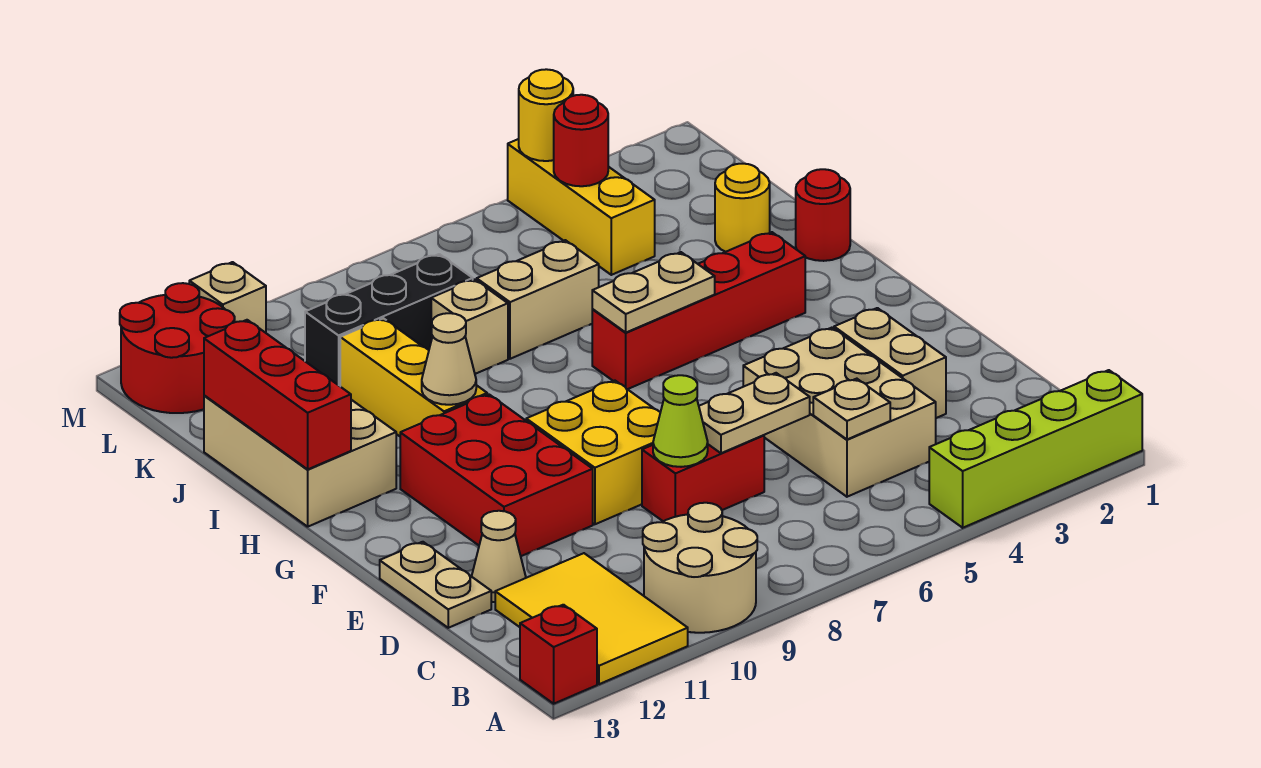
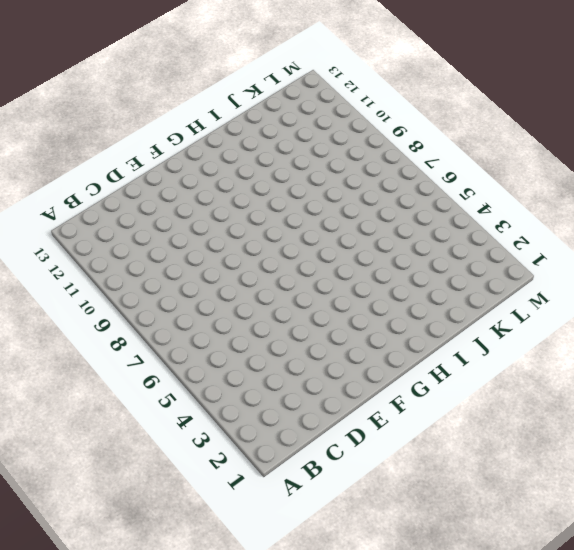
none -> lime brick A1:A4 level 1
none -> tan round brick A9:B10 level 1
none -> yellow tile A11:C12 level 1
none -> red brick A13 level 1

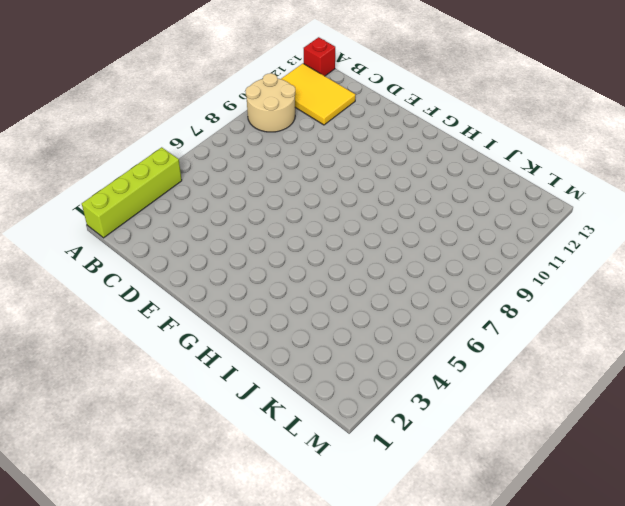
none -> tan brick C4:E5 level 1
none -> tan brick D3:E3 level 1
none -> red brick D7:D8 level 1
none -> tan cone D12 level 1

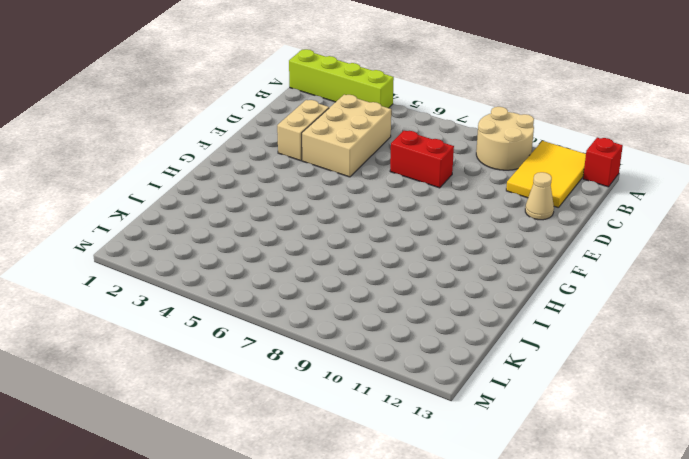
none -> tan plate D13:E13 level 1
none -> yellow brick E8:F9 level 1
none -> red brick E10:G11 level 1
none -> red brick H3:H6 level 1

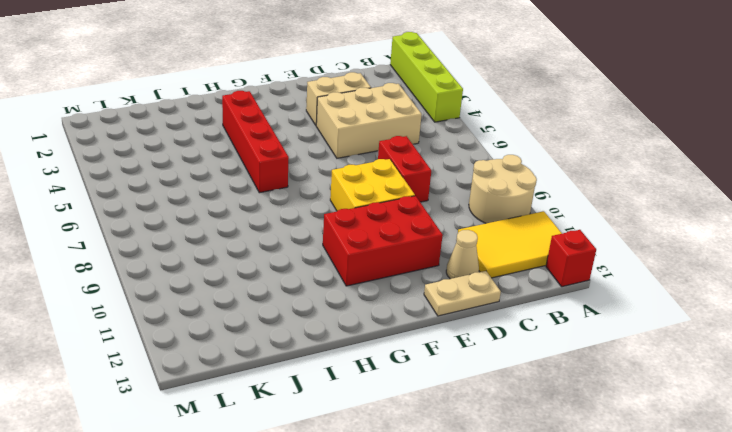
none -> yellow brick H10:J10 level 1
none -> tan brick H12:J13 level 1
none -> red round brick I1 level 1
none -> yellow round brick J2 level 1

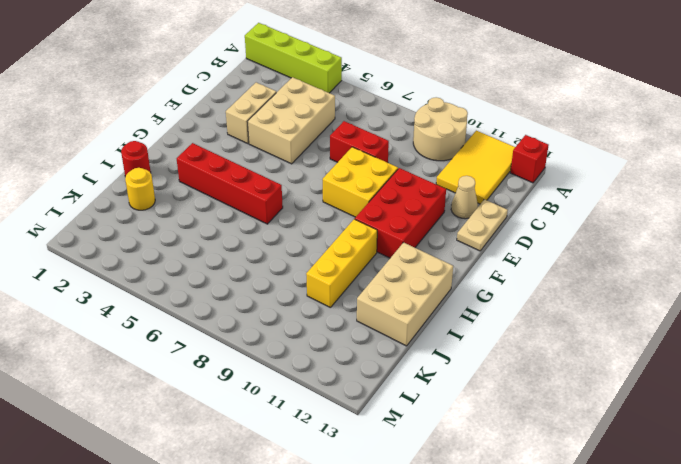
none -> tan brick J6:J7 level 1
none -> tan brick J8 level 1
none -> yellow brick K4:M4 level 1
none -> black brick K8:K10 level 1

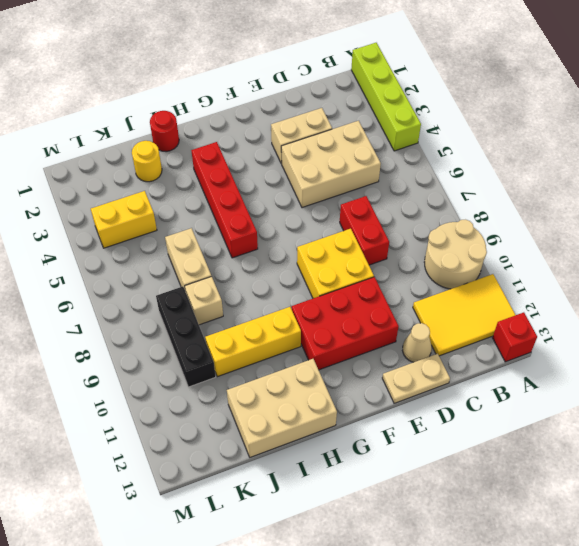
yellow brick K4:L4 level 1 -> yellow brick K4:M4 level 1
none -> red round brick L12:M13 level 1
none -> tan brick M11 level 1
none -> tan plate C5 level 2
none -> tan plate D6:D7 level 2

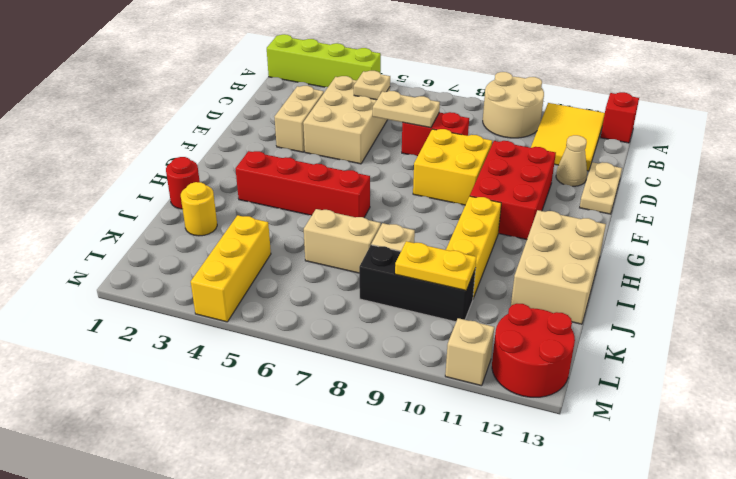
yellow plate K9:K10 level 2 -> none
none -> lime cone D8 level 2
none -> tan plate H5:H6 level 2
none -> tan cone H10 level 2
none -> red brick H13:J13 level 2

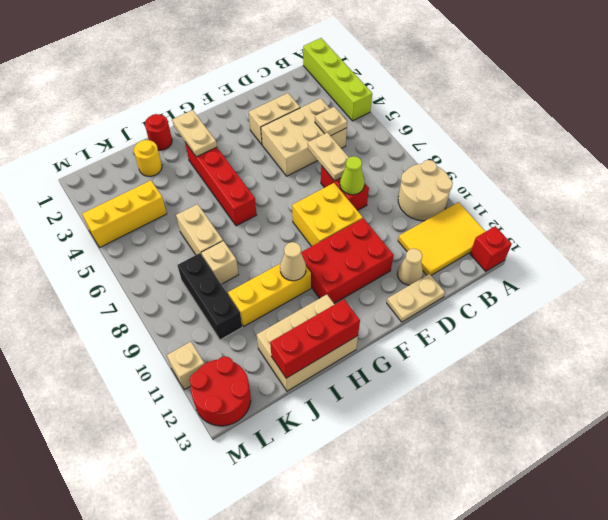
tan plate H2:H3 level 2 -> tan plate H5:H6 level 2
none -> red round brick L4 level 2
none -> yellow round brick M4 level 2

